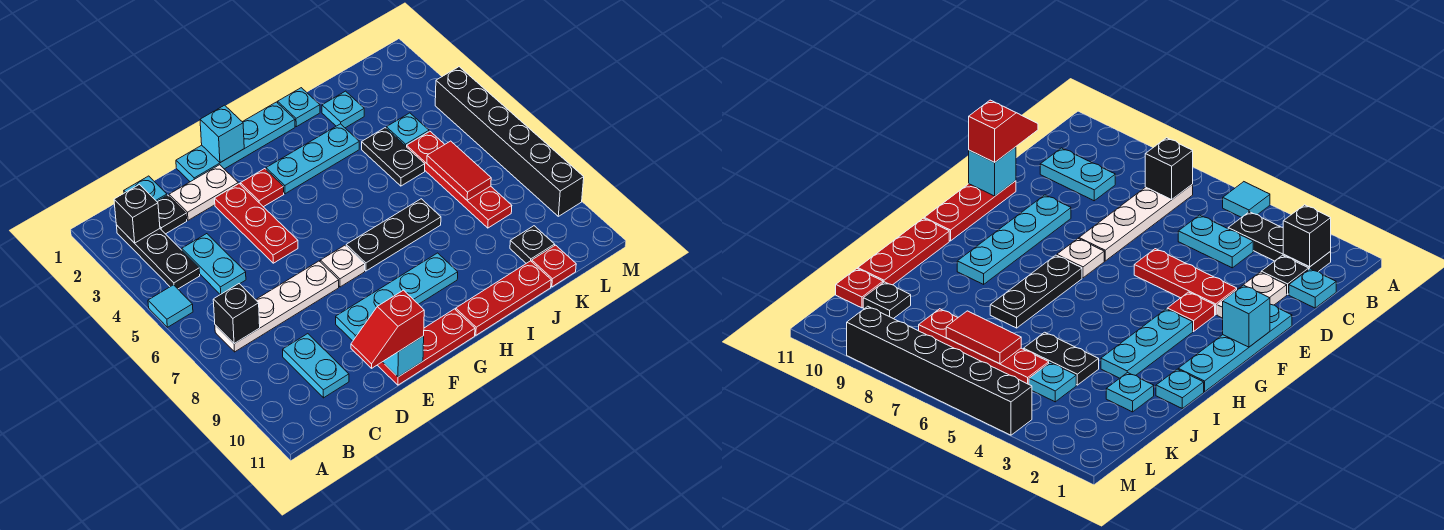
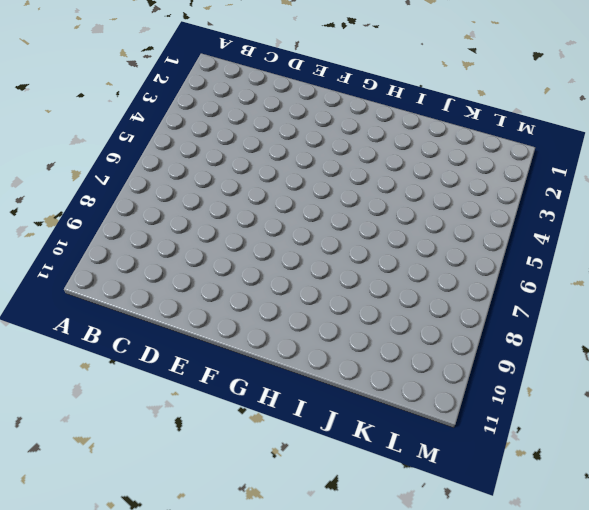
none -> cyan tile A5 level 1
none -> black plate B2:B4 level 1
none -> white plate B7:E7 level 1
none -> cyan plate C1 level 1

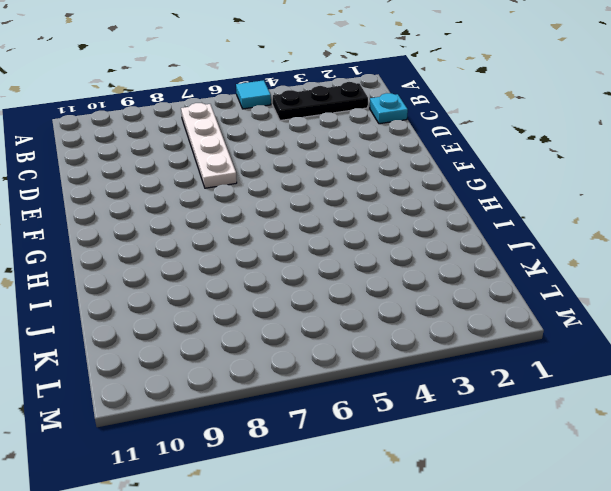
none -> black plate C2 level 1
none -> cyan plate C4:C5 level 1
none -> cyan plate C9:C10 level 1
none -> white plate D2:E2 level 1

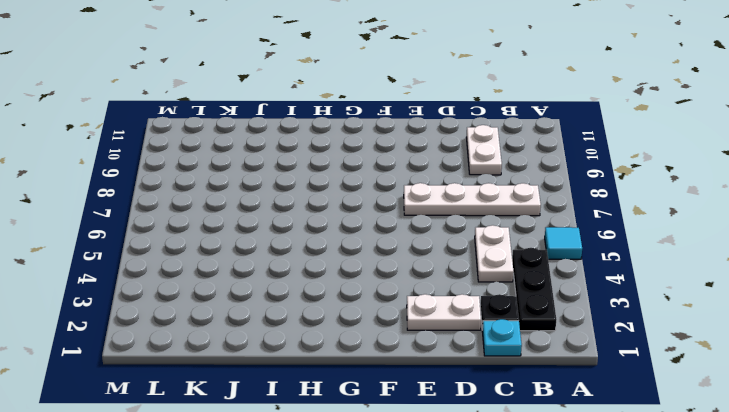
white plate C4:C5 level 1 -> cyan plate C4:C5 level 1
white plate C9:C10 level 1 -> cyan plate C9:C10 level 1
none -> cyan plate E1:H1 level 1
none -> red plate E3:E5 level 1
none -> cyan plate E9:H9 level 1
none -> red plate E11:G11 level 1

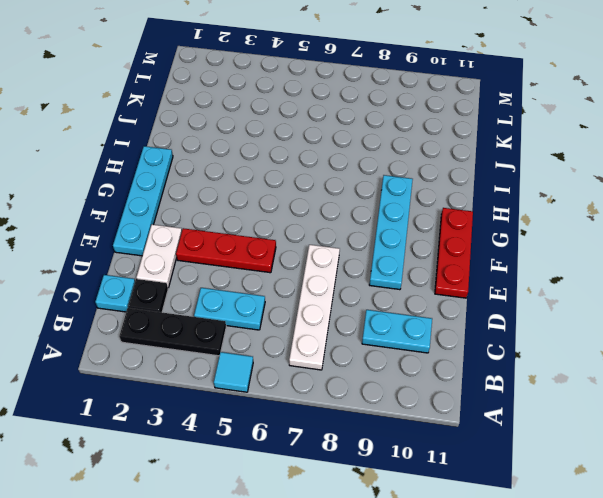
none -> red plate F3 level 1
none -> white plate F7 level 1
none -> cyan plate G3:I3 level 1
none -> black plate G7:I7 level 1

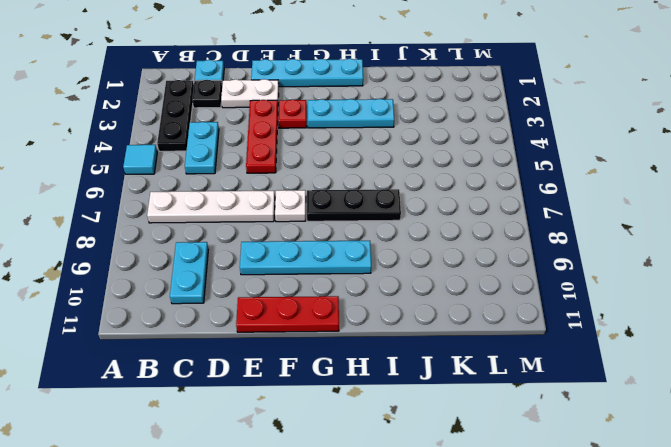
none -> red plate H11:J11 level 1
none -> cyan plate I1 level 1
none -> cyan plate J2 level 1
none -> black plate J4:J5 level 1

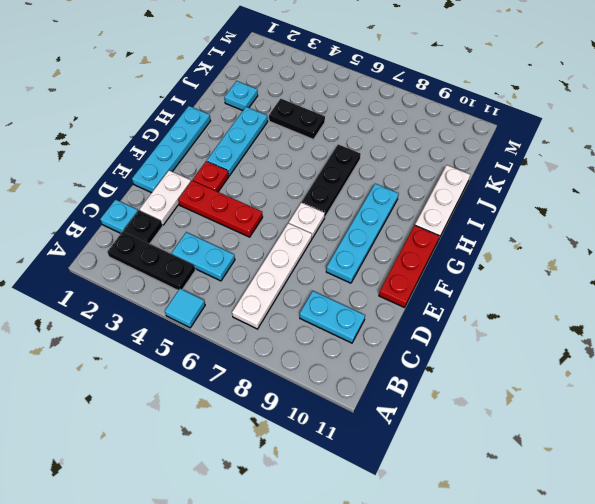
white plate H11:J11 level 1 -> red plate H11:J11 level 1
none -> cyan plate I1 level 1
none -> cyan plate K4 level 1
none -> red plate K5:K8 level 1
none -> black plate K10 level 1

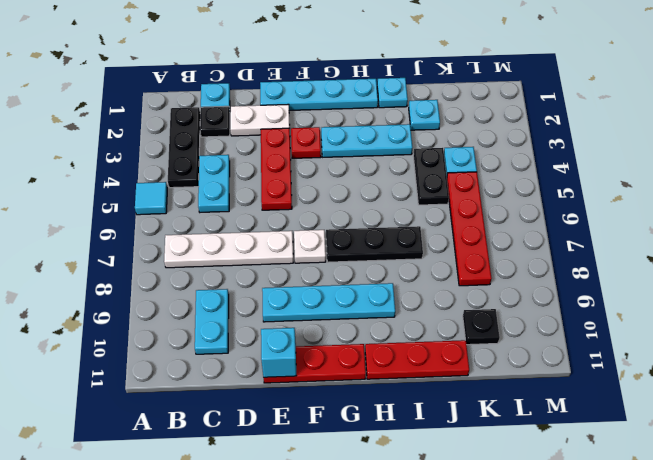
none -> red plate K11 level 1
none -> black brick M4:M9 level 1
none -> black brick B2 level 2
none -> black brick B7 level 2

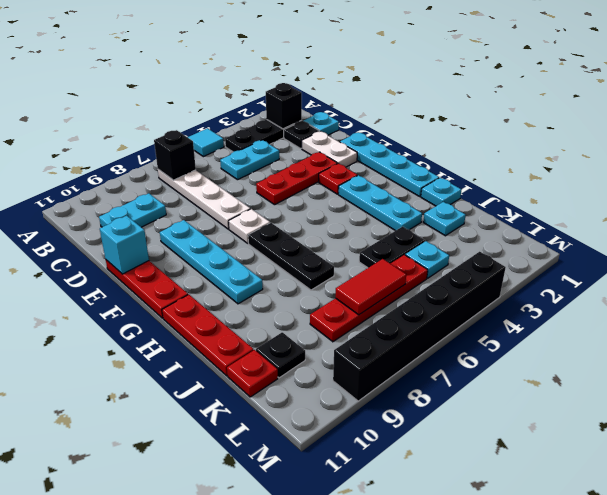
none -> cyan brick F1 level 2
none -> red slope D11:E11 level 3 top E

